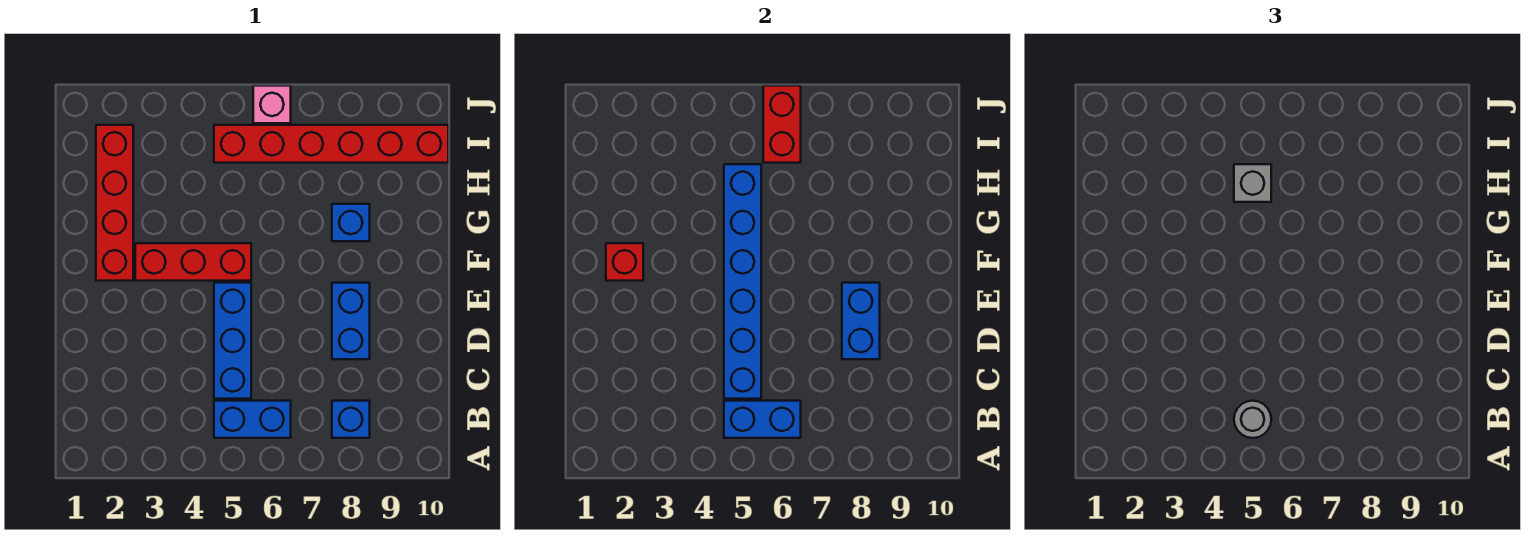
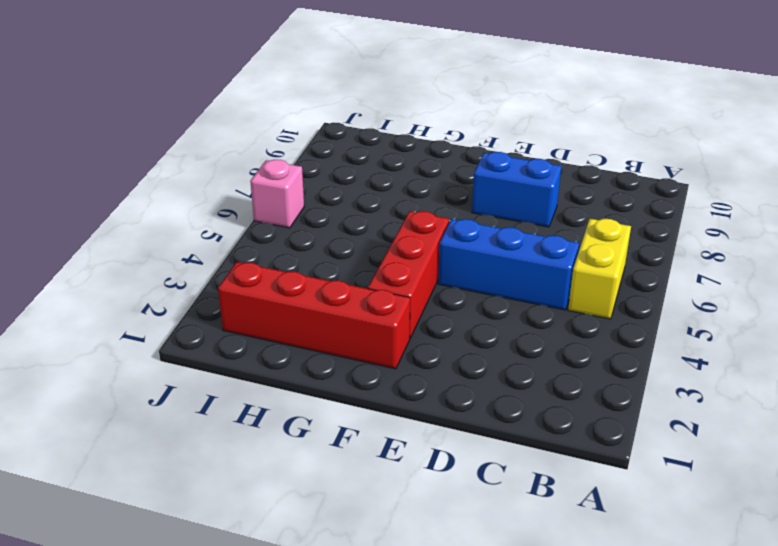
yellow brick B5:B6 level 1 -> blue brick B5:B6 level 1
none -> blue brick B8 level 1
none -> blue brick G8 level 1
none -> red brick I5:I10 level 1

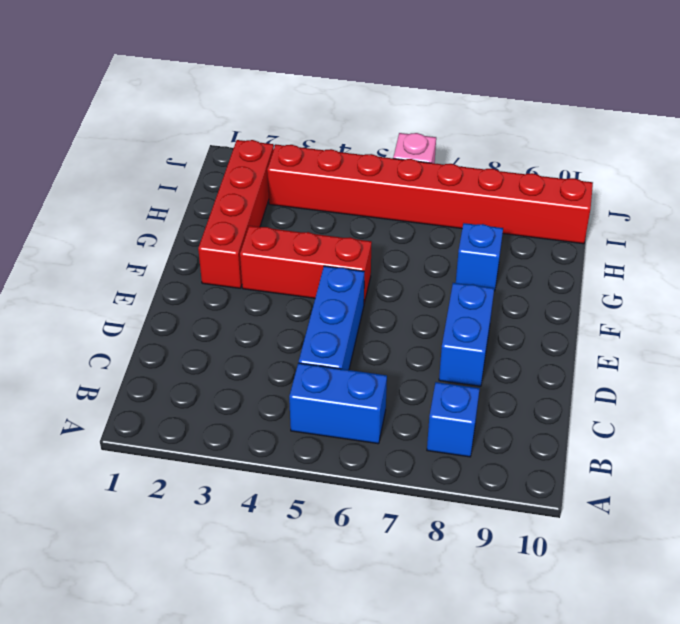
red brick I3:I10 level 1 -> red brick I5:I10 level 1
none -> blue brick B5:B6 level 2
none -> blue brick C5:H5 level 2
none -> blue brick D8:E8 level 2

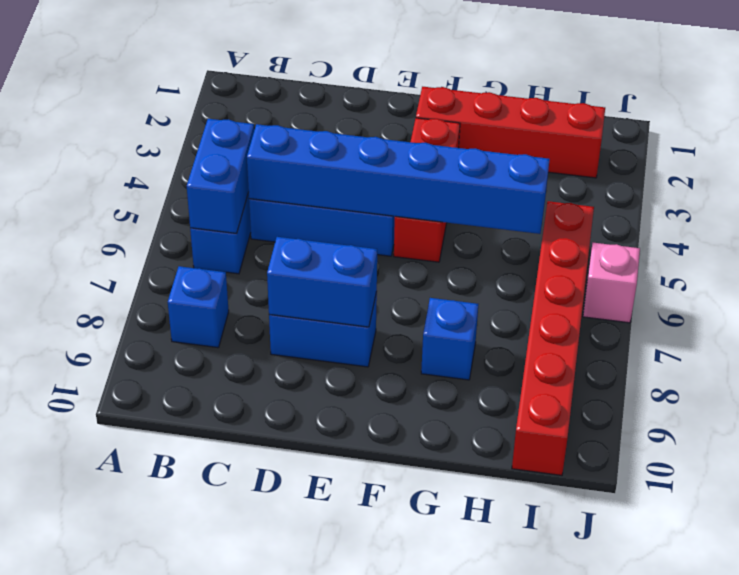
none -> red brick F2 level 2
none -> red brick I6:J6 level 2
none -> grey round brick B5 level 3

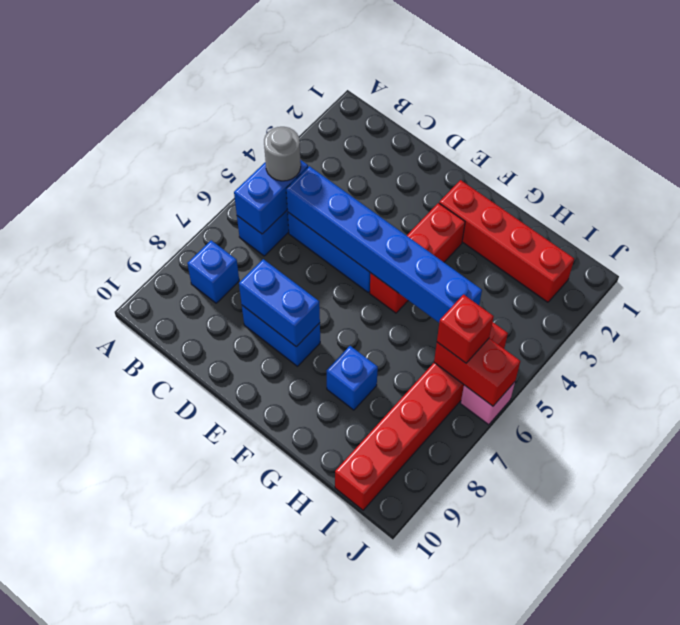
red brick I6 level 3 -> red brick F2 level 2
none -> grey brick H5 level 3

